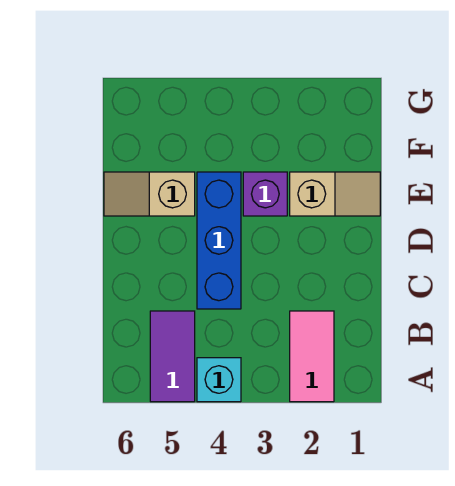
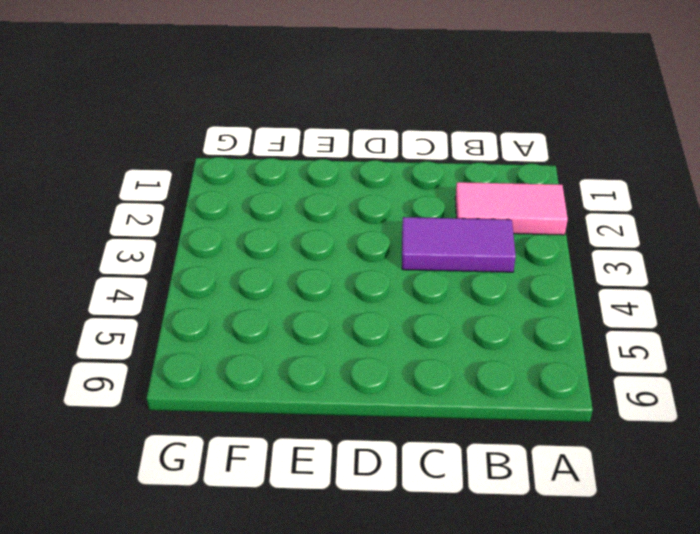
purple tile B3:C3 level 1 -> purple tile A5:B5 level 1
none -> cyan brick A4 level 1
none -> blue brick C4:E4 level 1

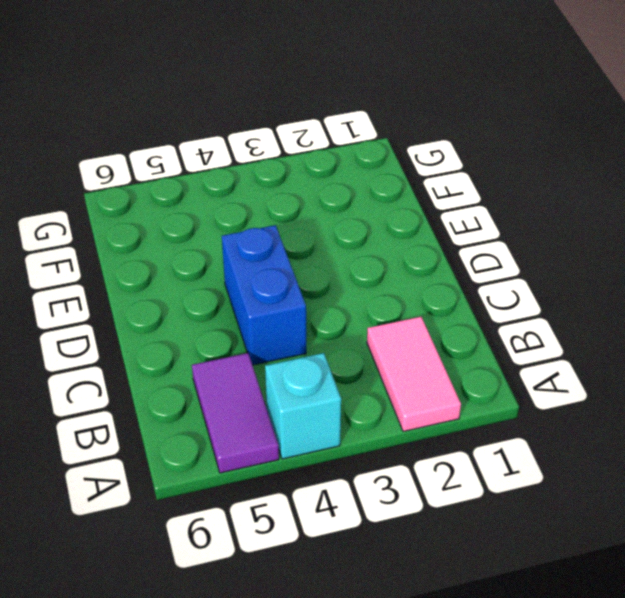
blue brick C4:D4 level 1 -> blue brick C4:E4 level 1
none -> tan slope E1:E2 level 1 top 2
none -> purple brick E3 level 1

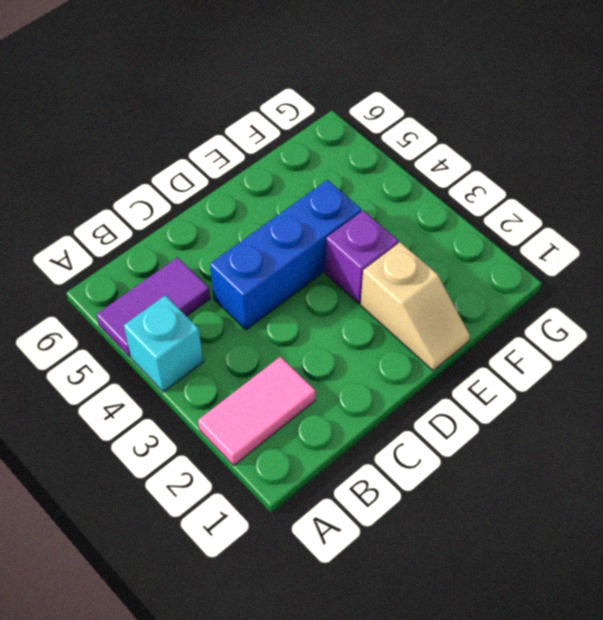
none -> tan slope E5:E6 level 1 top 5

